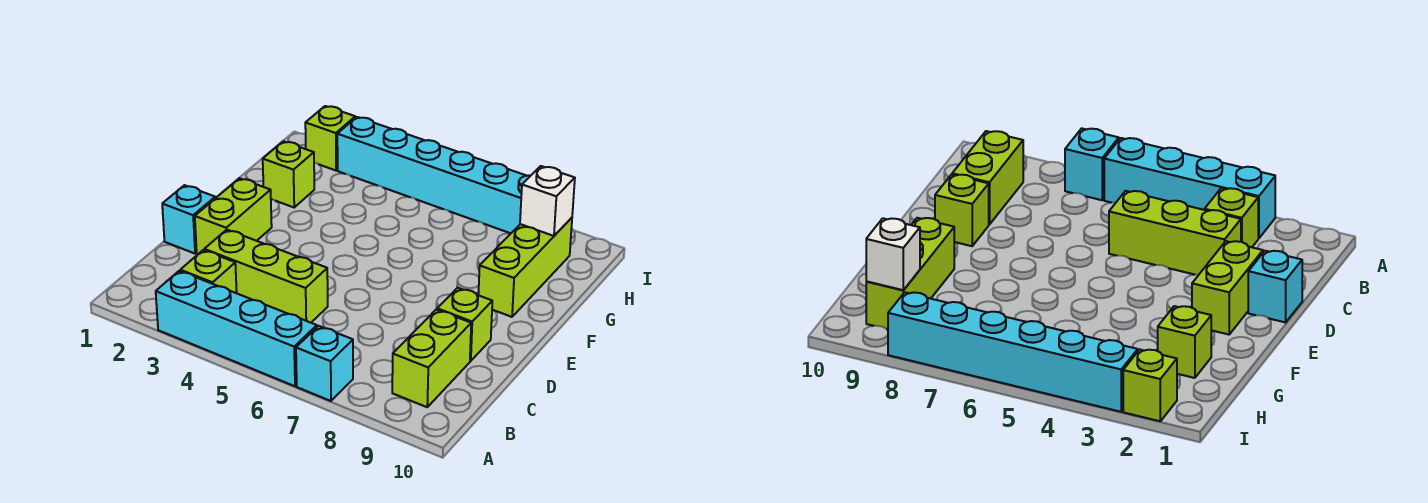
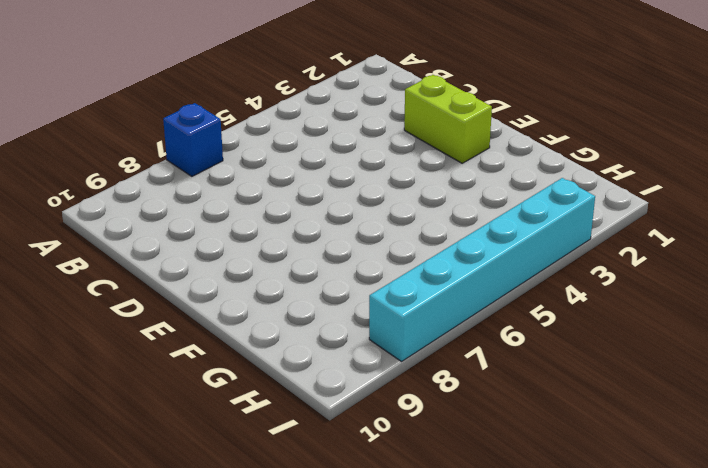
blue brick A7 level 1 -> cyan brick A7 level 1
none -> cyan brick A3:A6 level 1
none -> lime brick B3 level 1
none -> lime brick B9:C9 level 1

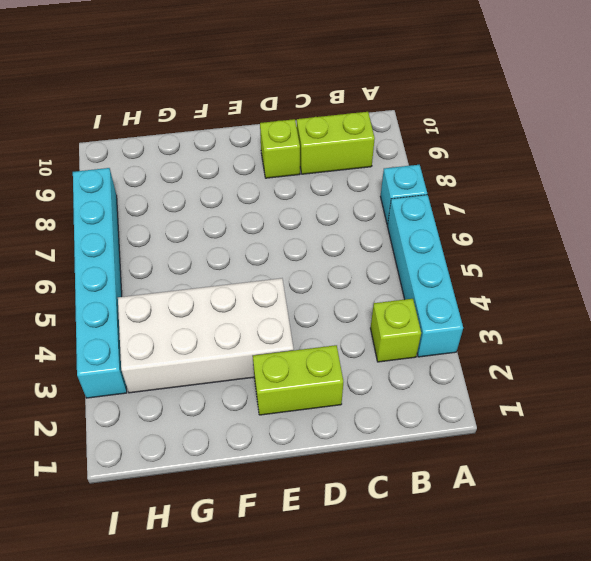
white brick E3:H4 level 1 -> none
none -> lime brick C3:C5 level 1
none -> cyan brick D1 level 1
none -> lime brick F9:H9 level 1

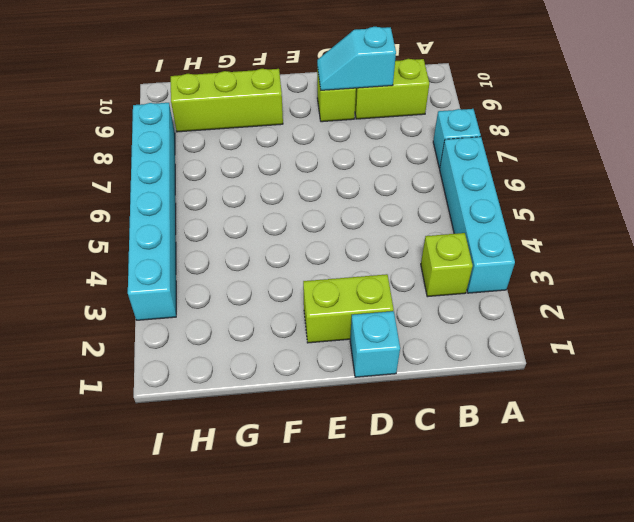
cyan slope C9:D9 level 2 top C -> none
none -> lime brick C3:C5 level 1
none -> lime brick G2 level 1
none -> lime brick I2 level 1

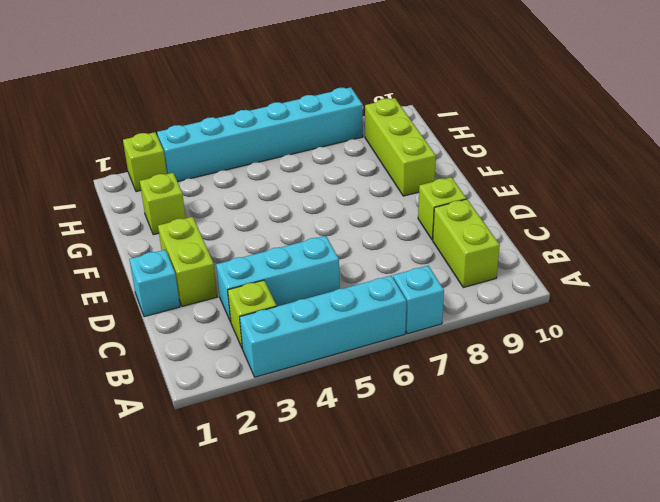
cyan brick C3:C5 level 1 -> lime brick C3:C5 level 1
none -> white brick H9 level 2

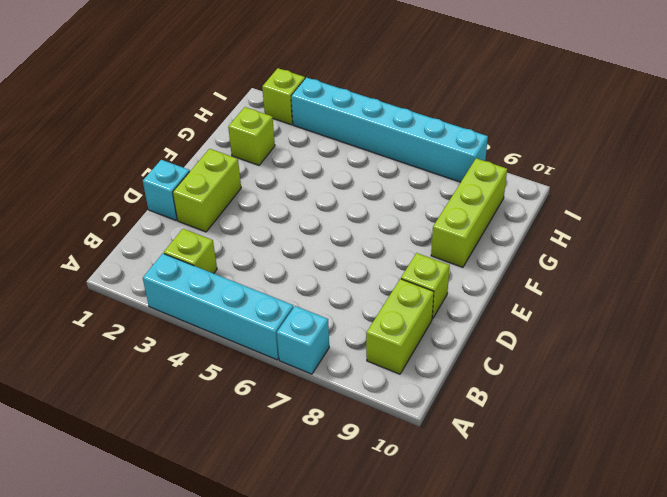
none -> lime brick C3:C5 level 1
none -> white brick H9 level 2

